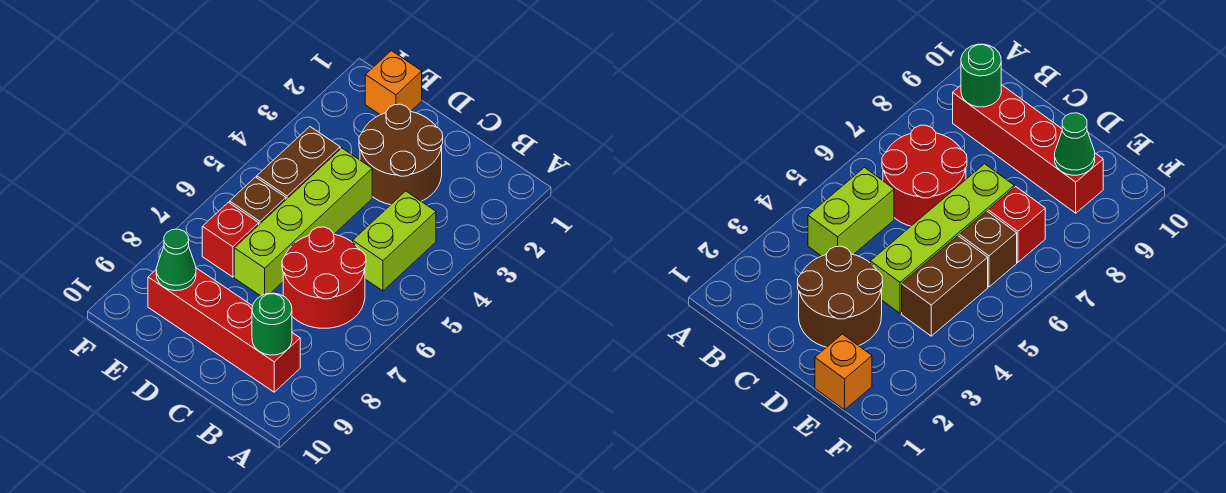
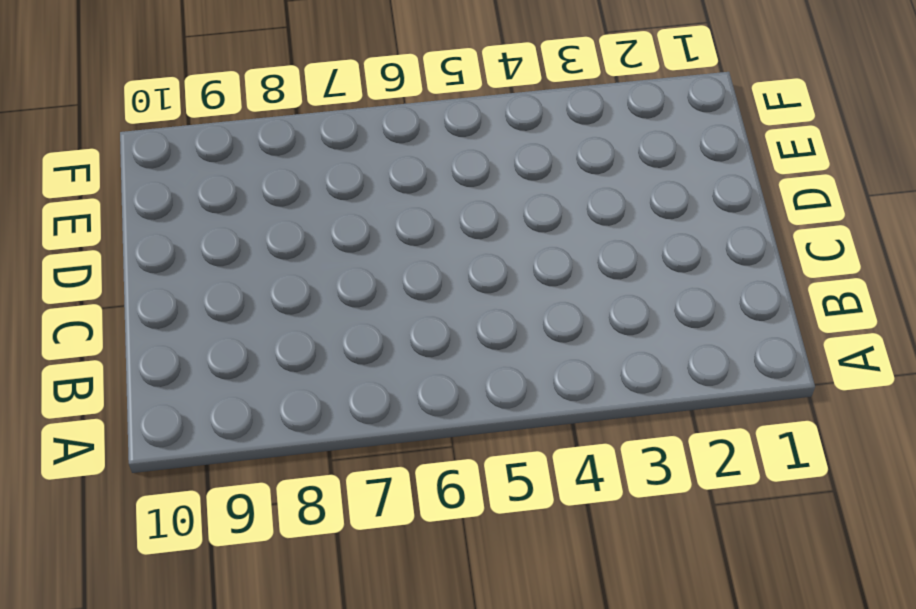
none -> lime brick B4:B5 level 1
none -> red round brick B6:C7 level 1

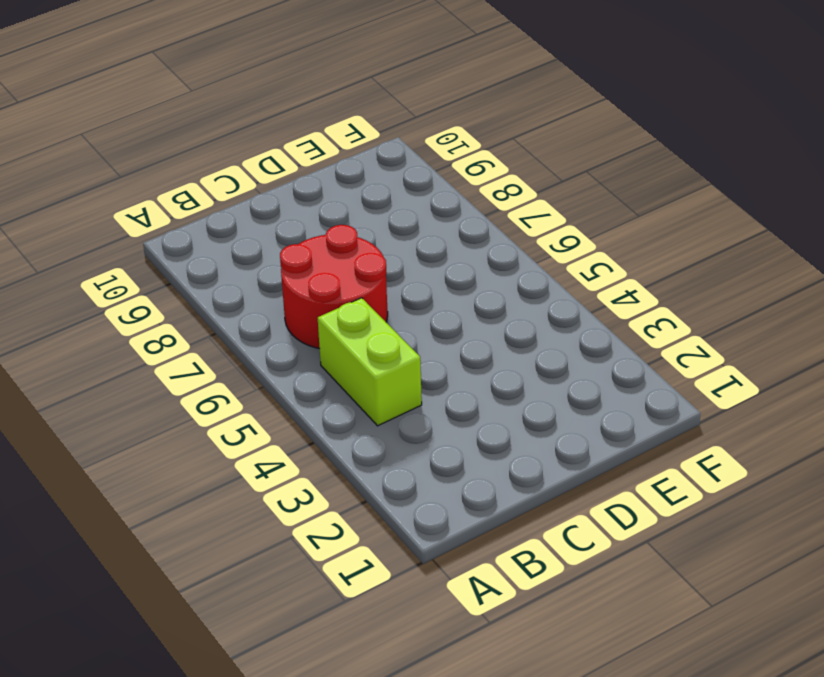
none -> red brick B9:E9 level 1
none -> brown round brick C2:D3 level 1

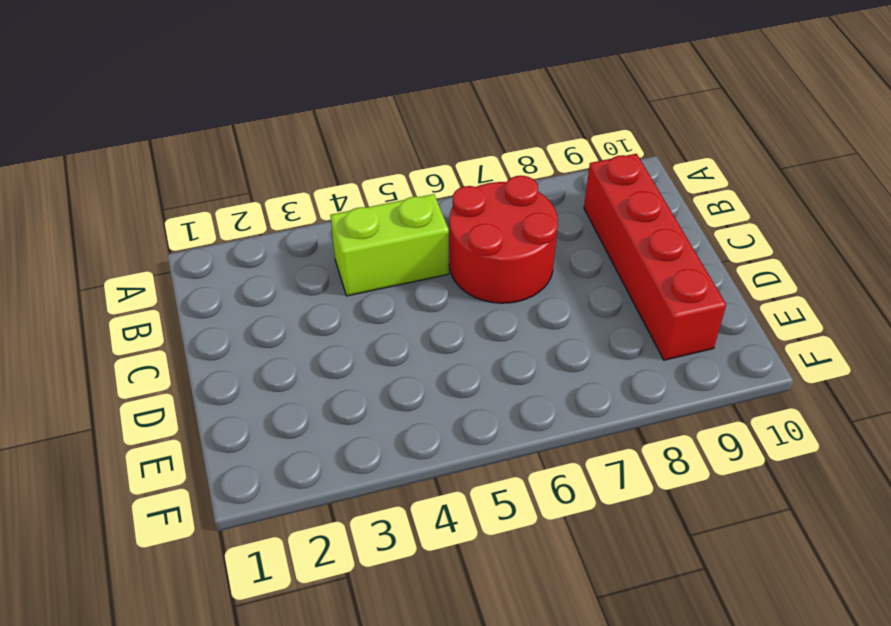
none -> brown round brick C2:D3 level 1
none -> lime brick D4:D7 level 1

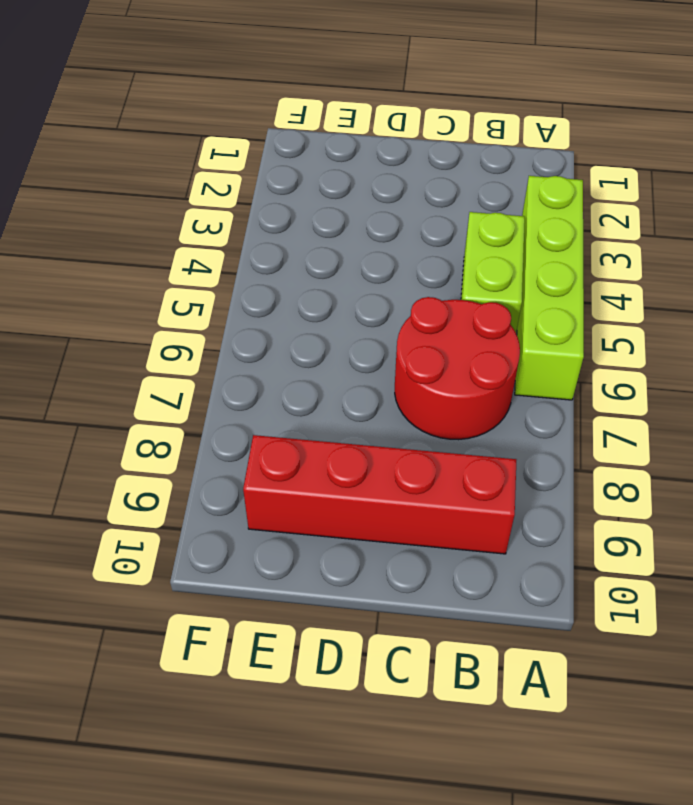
lime brick A3:A6 level 1 -> lime brick D4:D7 level 1
none -> brown round brick C2:D3 level 1
none -> orange brick E1 level 1

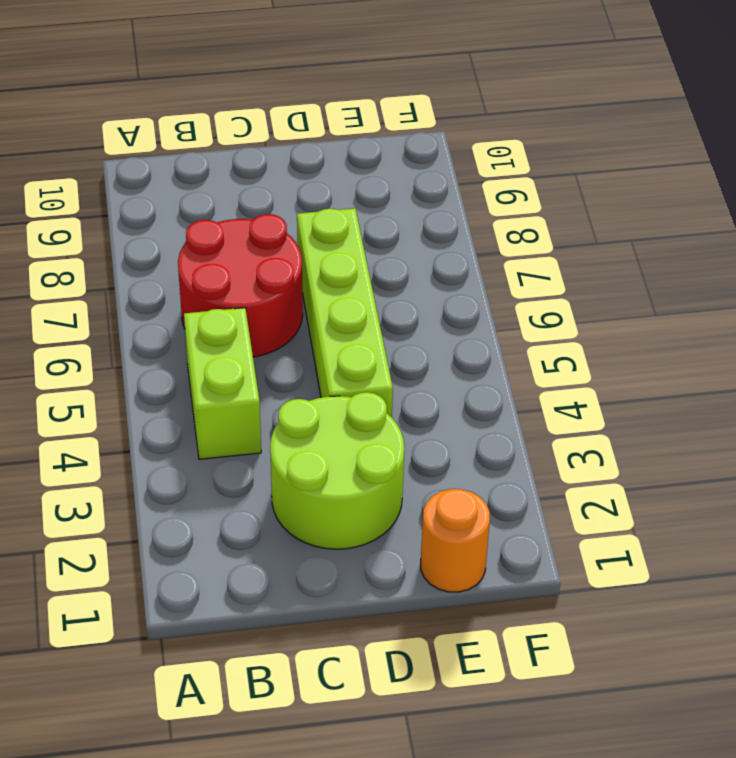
lime round brick C2:D3 level 1 -> brown round brick C2:D3 level 1
orange round brick E1 level 1 -> orange brick E1 level 1
none -> red brick B9:E9 level 1
none -> brown brick E4:E5 level 1

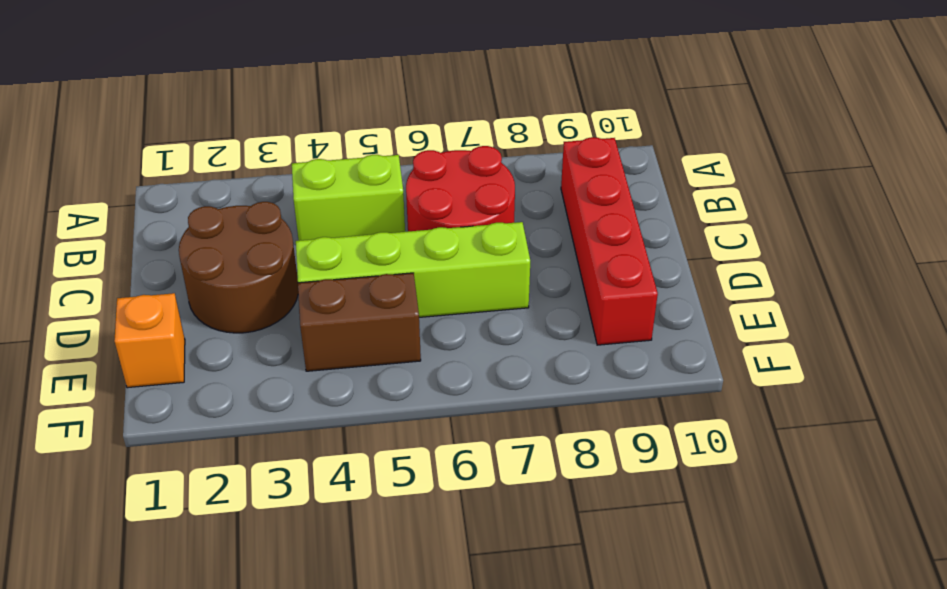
none -> brown brick E6 level 1
none -> red brick E7 level 1

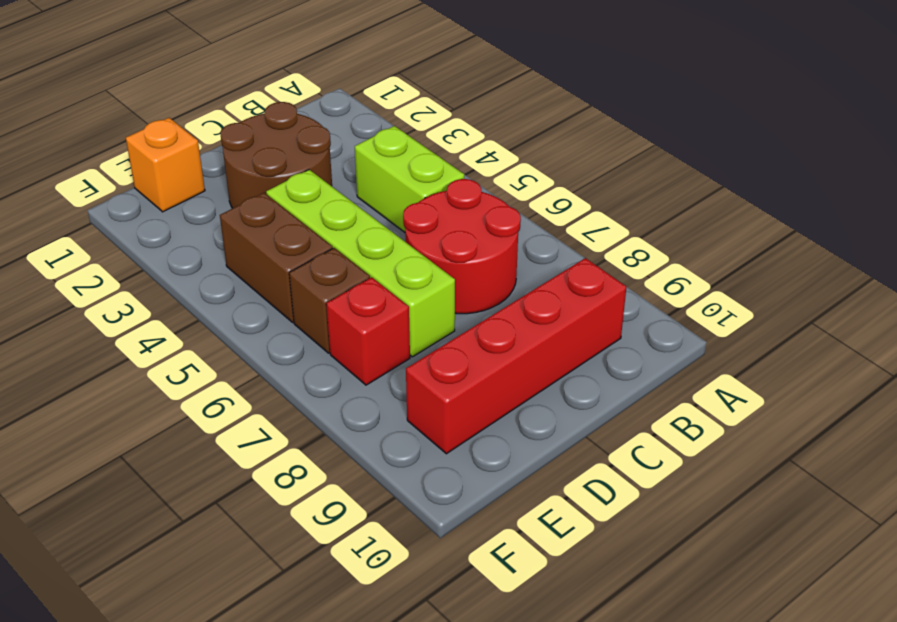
none -> green round brick B9 level 2
none -> green cone E9 level 2

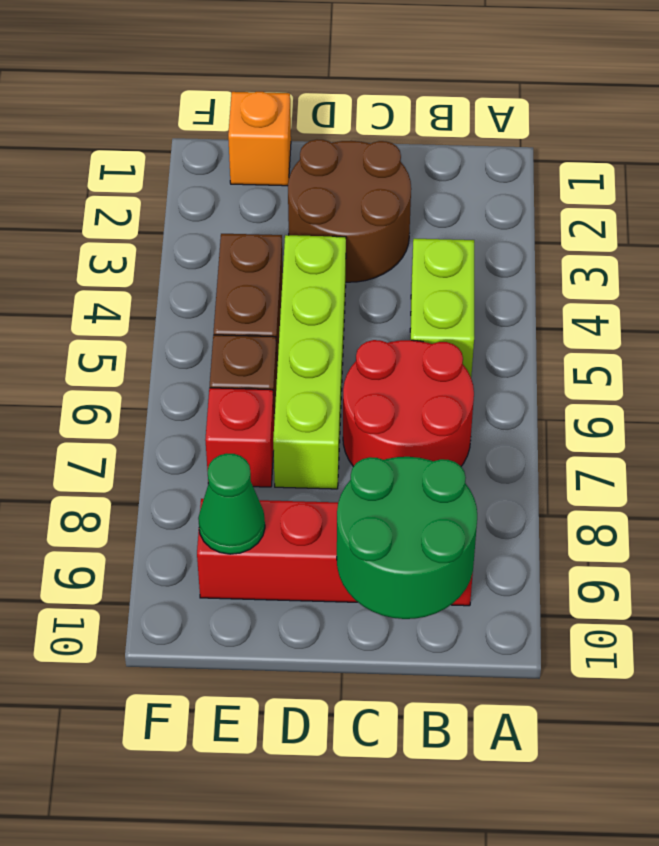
green round brick B9:C10 level 2 -> green round brick B9 level 2

